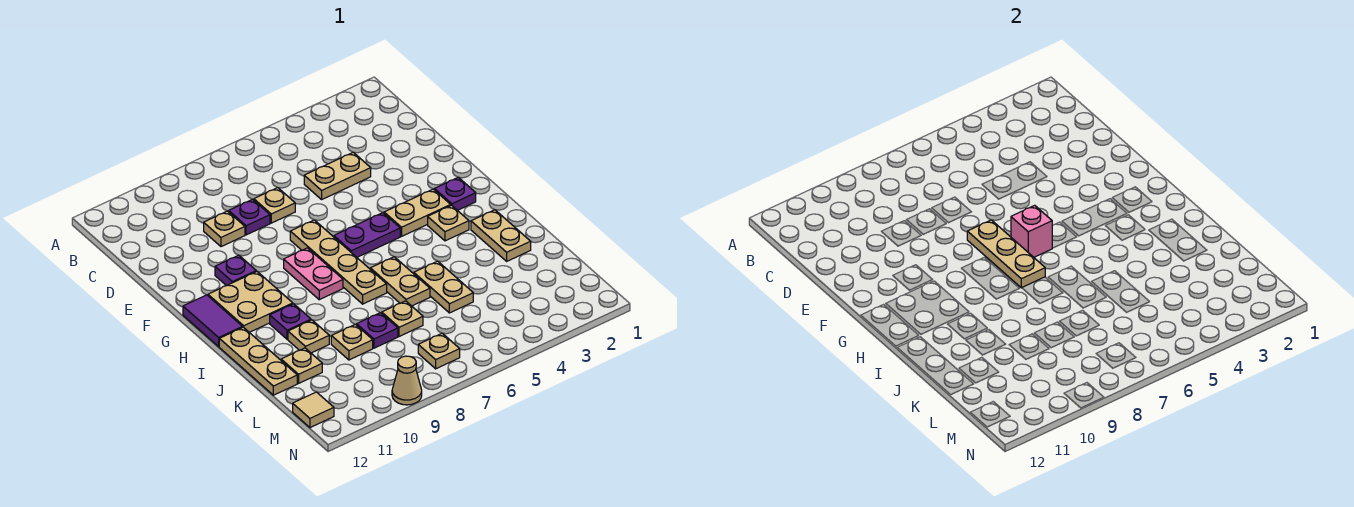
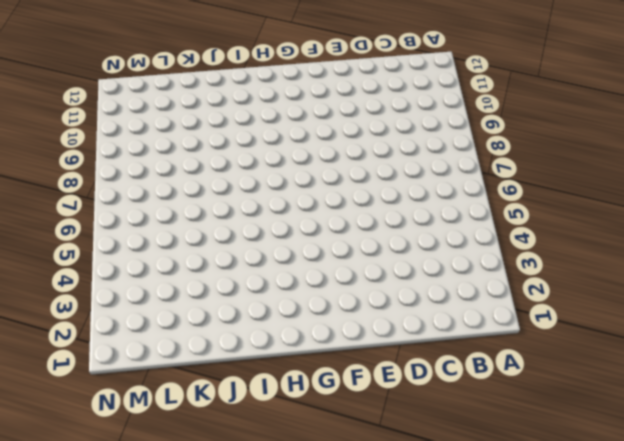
none -> tan plate D4:D5 level 1
none -> tan plate D7 level 1
none -> purple plate D8 level 1

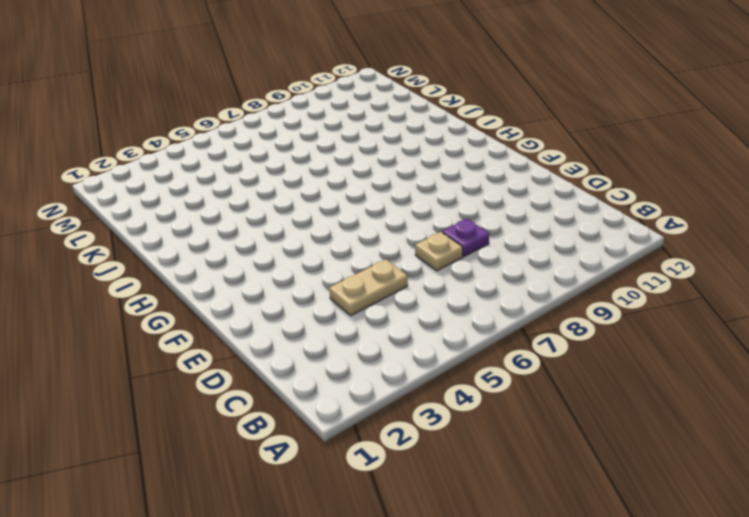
none -> tan plate D9 level 1
none -> tan plate F7:I7 level 1
none -> purple plate F10 level 1

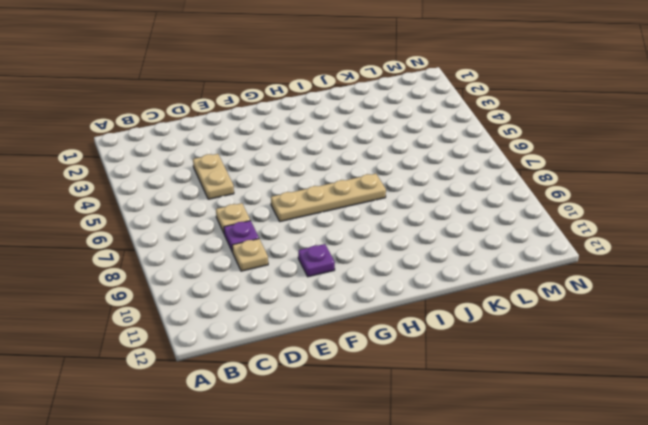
none -> purple plate G2 level 1
none -> tan plate G3:G4 level 1
none -> purple plate G5:G6 level 1

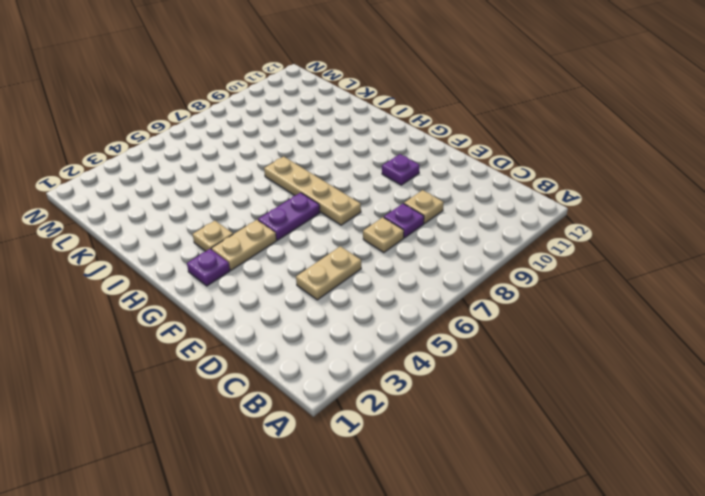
none -> pink plate G8:H8 level 1
none -> tan plate G10:H11 level 1
none -> purple tile G12:H12 level 1

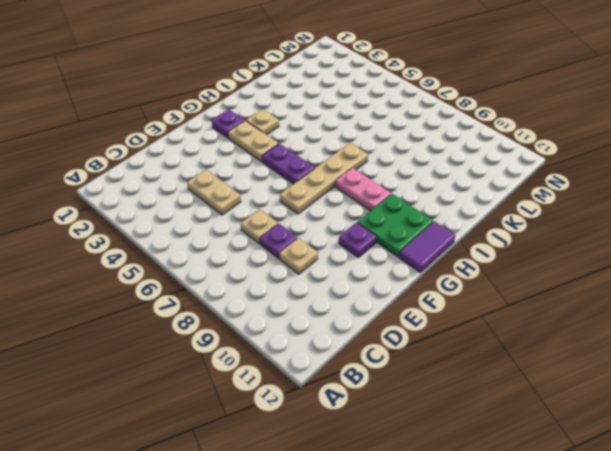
green plate G10:H11 level 1 -> tan plate G10:H11 level 1
pink plate H8:H9 level 1 -> pink plate G8:H8 level 1
none -> tan plate I2:J2 level 1
none -> tan plate I6:J6 level 1
none -> purple plate I10 level 1

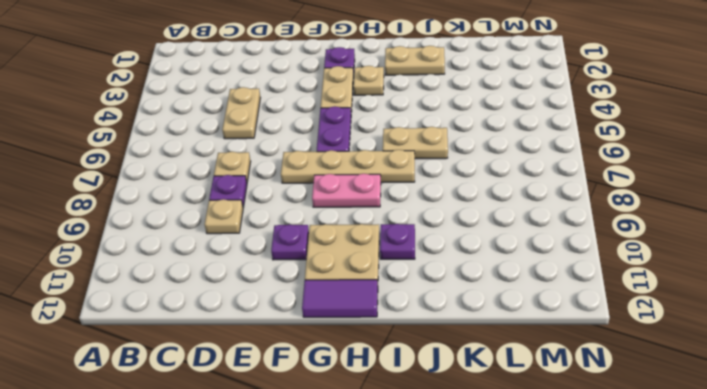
none -> tan plate I12:K12 level 1
none -> tan plate J5:K5 level 1
none -> tan plate J10 level 1

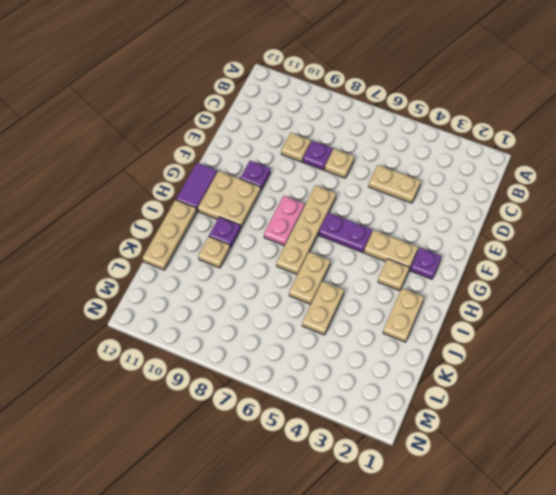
none -> tan plate K7 level 1
none -> purple plate K8 level 1
none -> tan plate K9 level 1

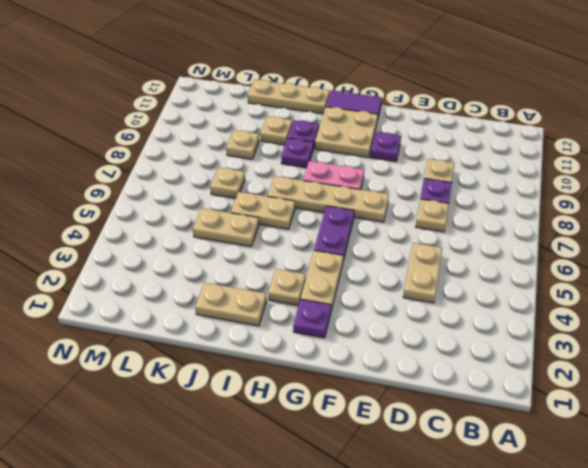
purple plate I9 level 1 -> purple plate K8 level 1
none -> tan plate K11 level 1
none -> tan plate M7 level 1
none -> tan tile M12 level 1

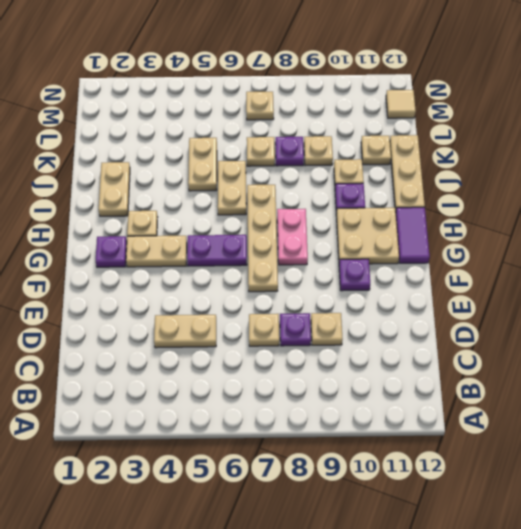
none -> tan cone N9 level 1
none -> tan plate F7:H7 level 2
none -> pink brick G6 level 2

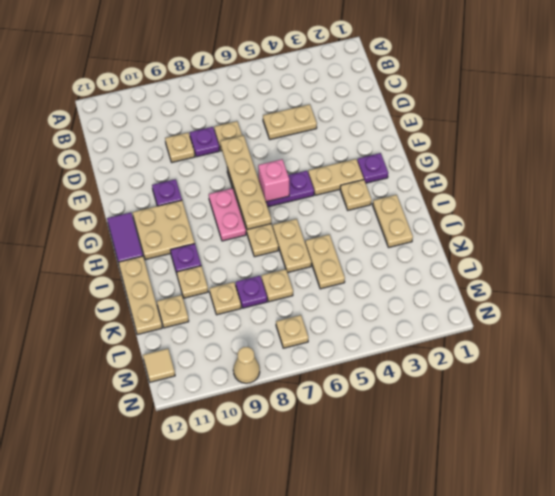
tan plate E7:H7 level 2 -> tan plate F7:H7 level 2

